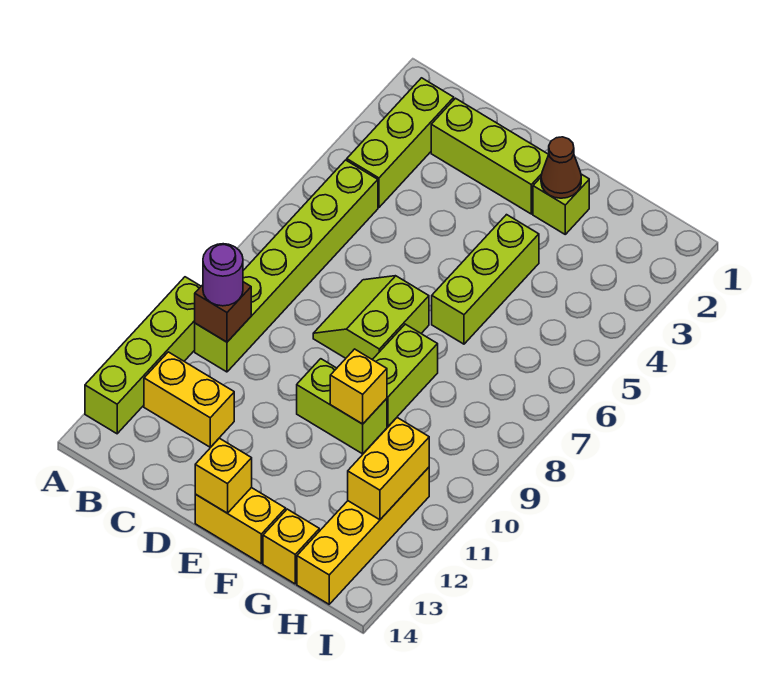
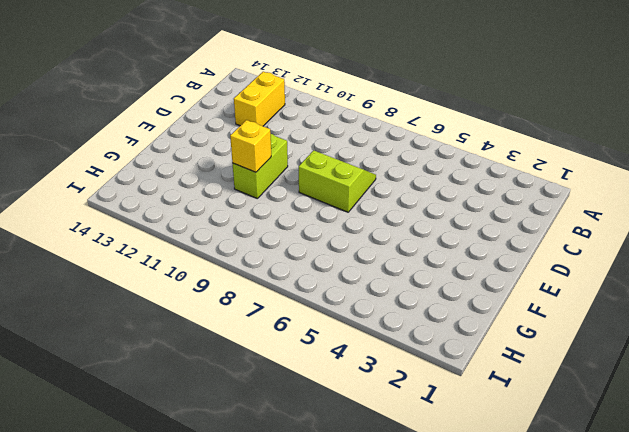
none -> lime brick A10:A13 level 1
none -> lime brick B2:B4 level 1
none -> lime brick B5:B10 level 1

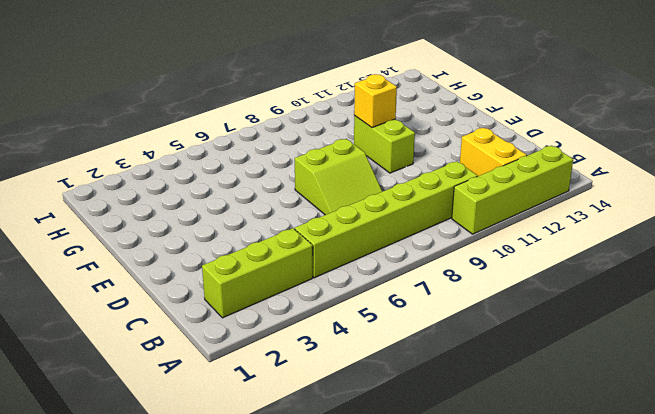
none -> lime brick C2:E2 level 1
none -> yellow brick E14:F14 level 1
none -> lime brick F2 level 1

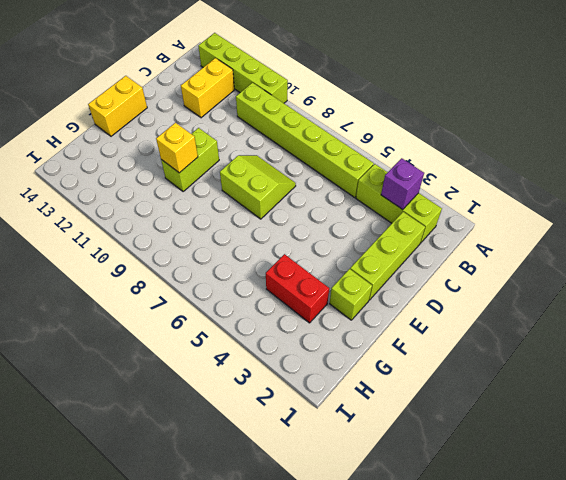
purple brick B3 level 2 -> none
red brick G3:G4 level 1 -> none
none -> lime brick F4:F6 level 1
none -> lime brick F8:F9 level 1
none -> yellow brick G14 level 1

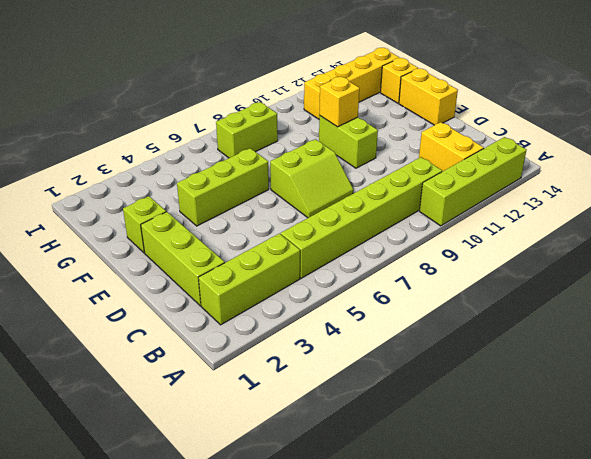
lime brick H7:H8 level 1 -> lime brick F8:F9 level 1
none -> brown brick B10 level 2
none -> yellow brick E14 level 2
none -> brown cone F2 level 2

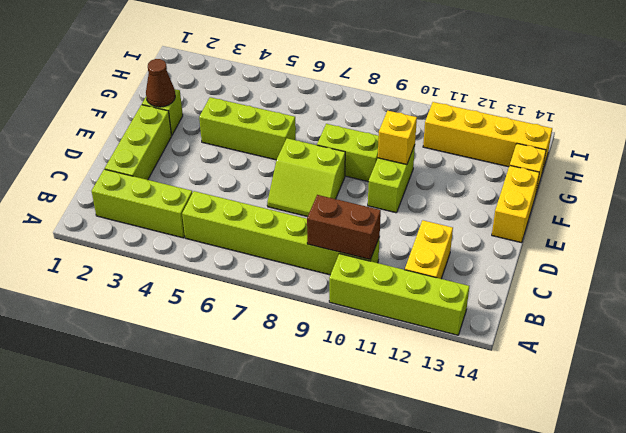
brown brick B9:B10 level 2 -> brown brick B10 level 2
none -> yellow brick E14 level 2
none -> yellow brick H11:H12 level 2
none -> purple round brick B10 level 3

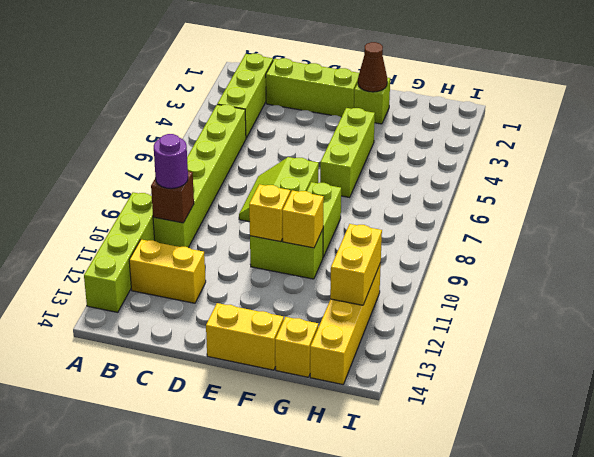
yellow brick E10 level 2 -> yellow brick E14 level 2

